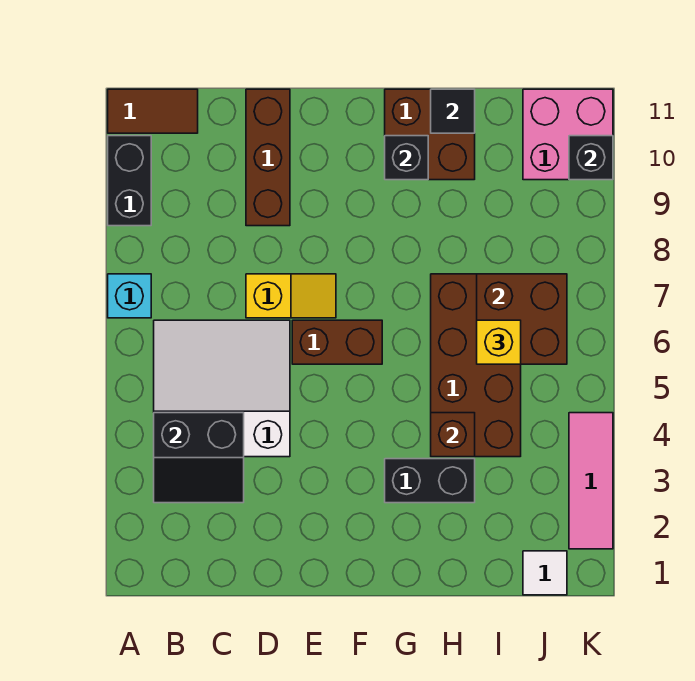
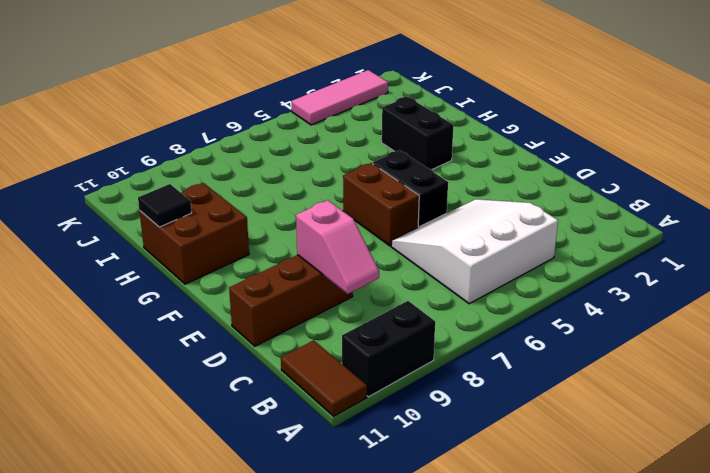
white slope B4:D6 level 1 top B -> white slope B4:D6 level 1 top 4
pink slope C9:D9 level 2 top D -> none
black brick E5:F5 level 1 -> none
none -> cyan brick A7 level 1
none -> yellow slope D7:E7 level 1 top D
none -> brown brick H4:I7 level 1

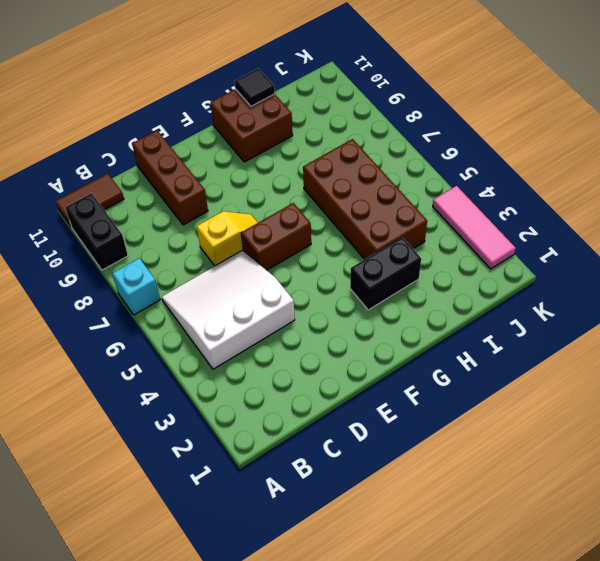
none -> white tile J1 level 1
none -> pink brick J10:K11 level 1
none -> black slope B3:C4 level 2 top 4

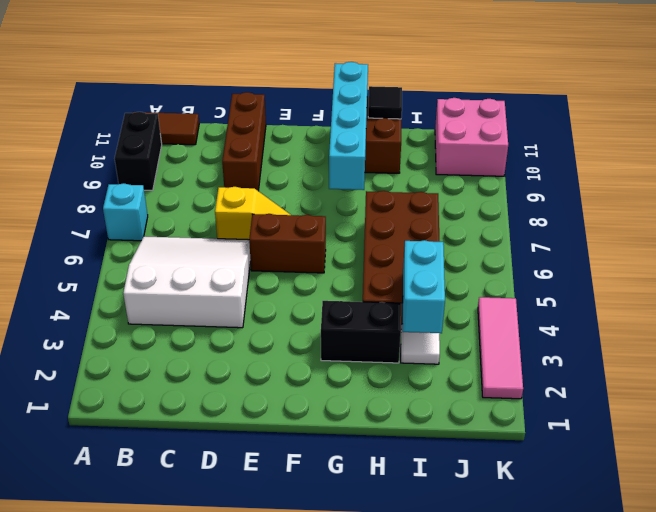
cyan brick G8:G11 level 2 -> black brick G10 level 2
white tile I3 level 1 -> white tile J1 level 1
cyan brick I3:I4 level 2 -> none
none -> black slope B3:C4 level 2 top 4
none -> brown brick H4 level 2
none -> brown brick I6:J7 level 2

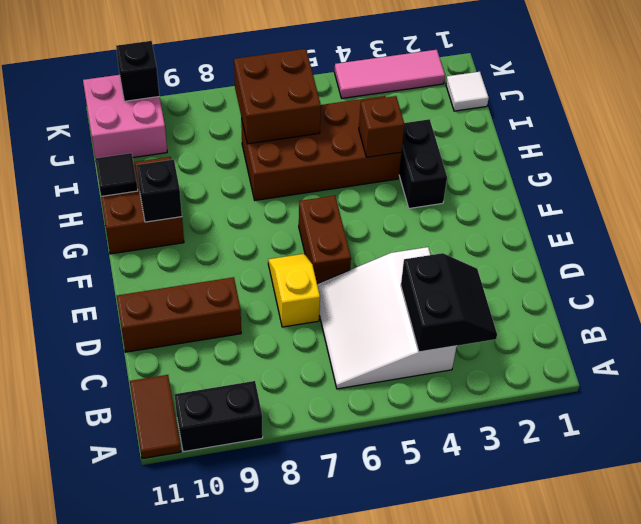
none -> cyan brick A7 level 1
none -> yellow brick I6 level 3

